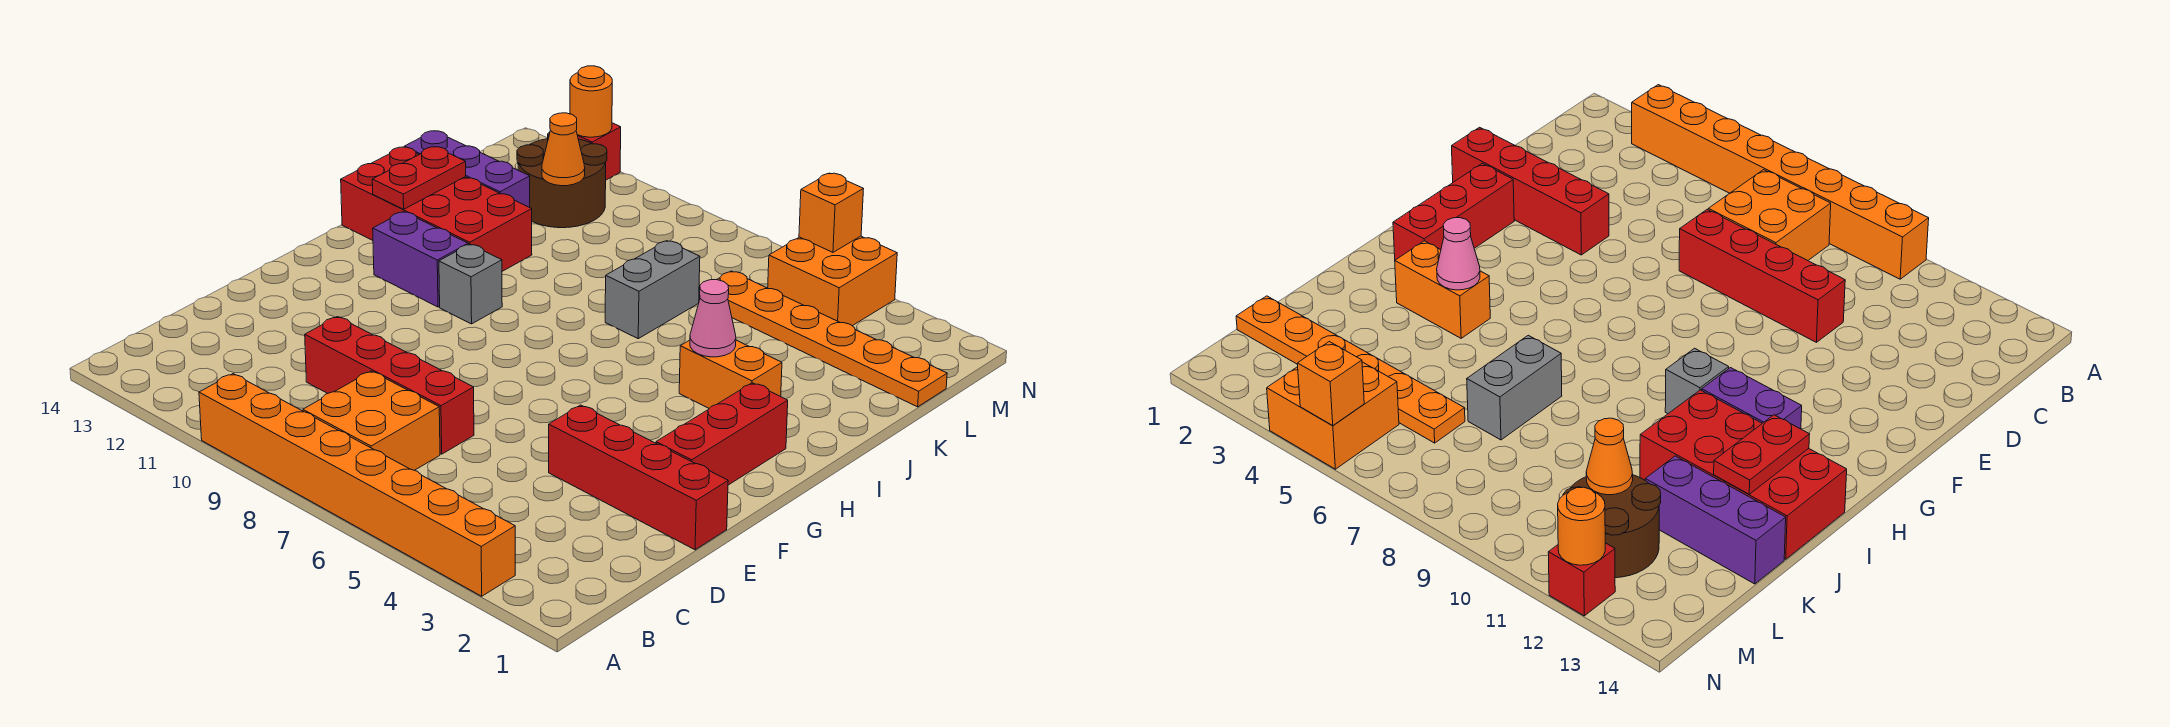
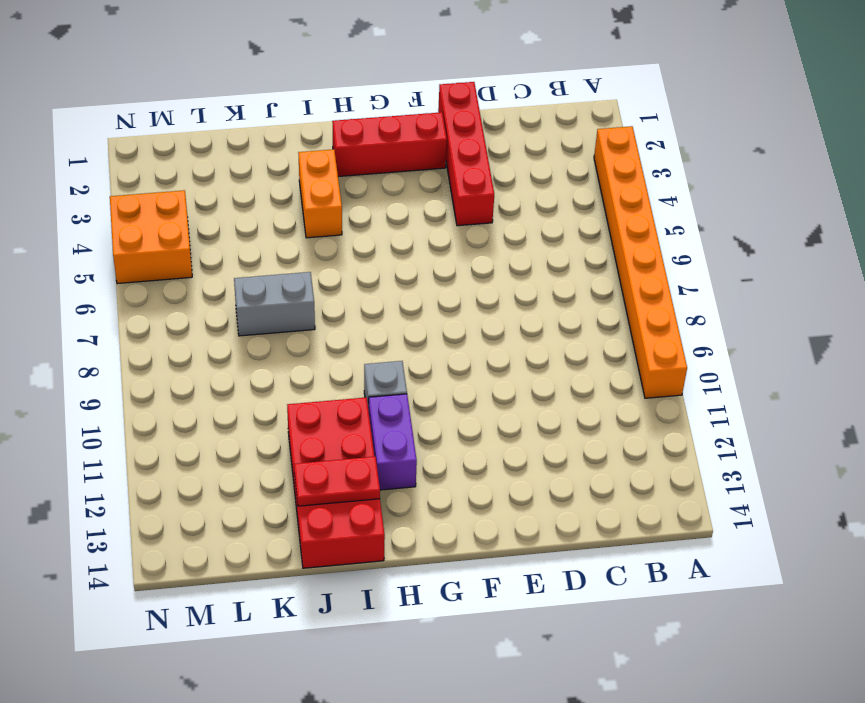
none -> orange brick B7:C8 level 1
none -> red brick D7:D10 level 1
none -> purple brick K12:K14 level 1

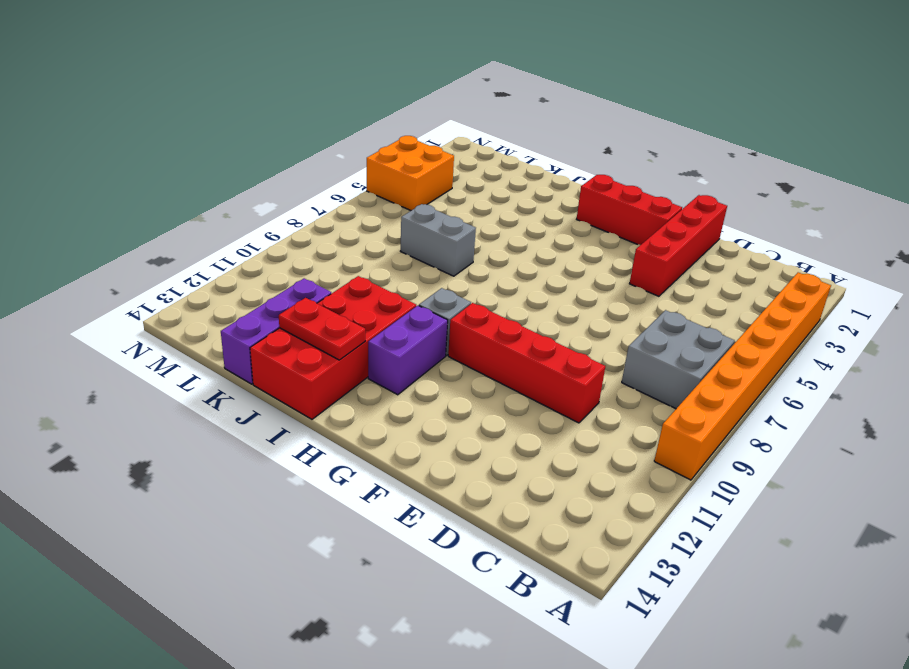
grey brick B7:C8 level 1 -> orange brick B7:C8 level 1
red brick D10:G10 level 1 -> red brick D7:D10 level 1
none -> orange brick I3:I4 level 1
none -> orange plate L1:L6 level 1
none -> brown round brick L11:M12 level 1

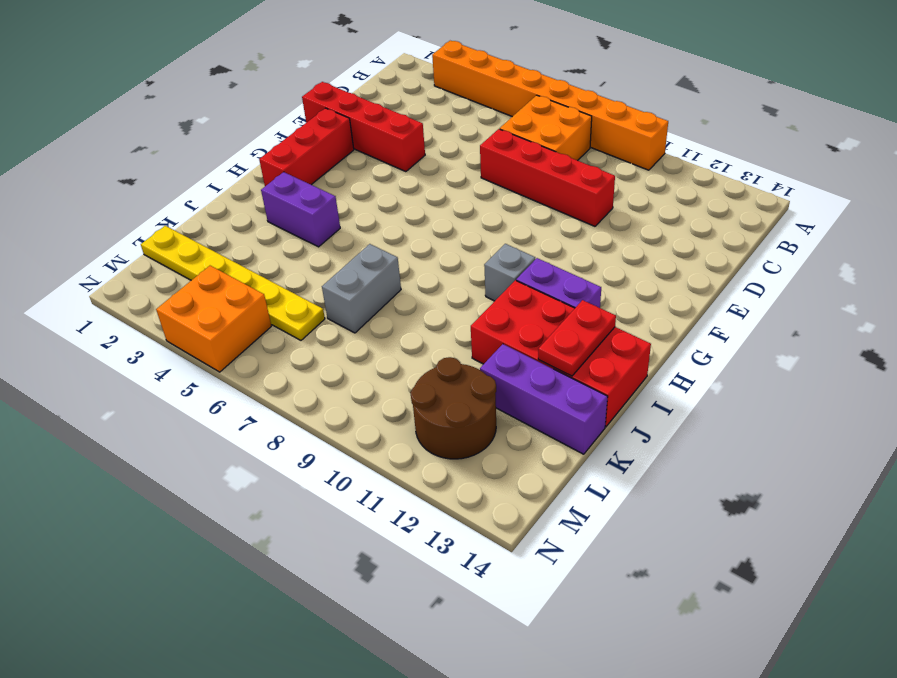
purple brick I3:I4 level 1 -> orange brick I3:I4 level 1
yellow plate L1:L6 level 1 -> orange plate L1:L6 level 1
none -> red brick N12 level 1
none -> pink cone I4 level 2
none -> orange cone L11 level 2

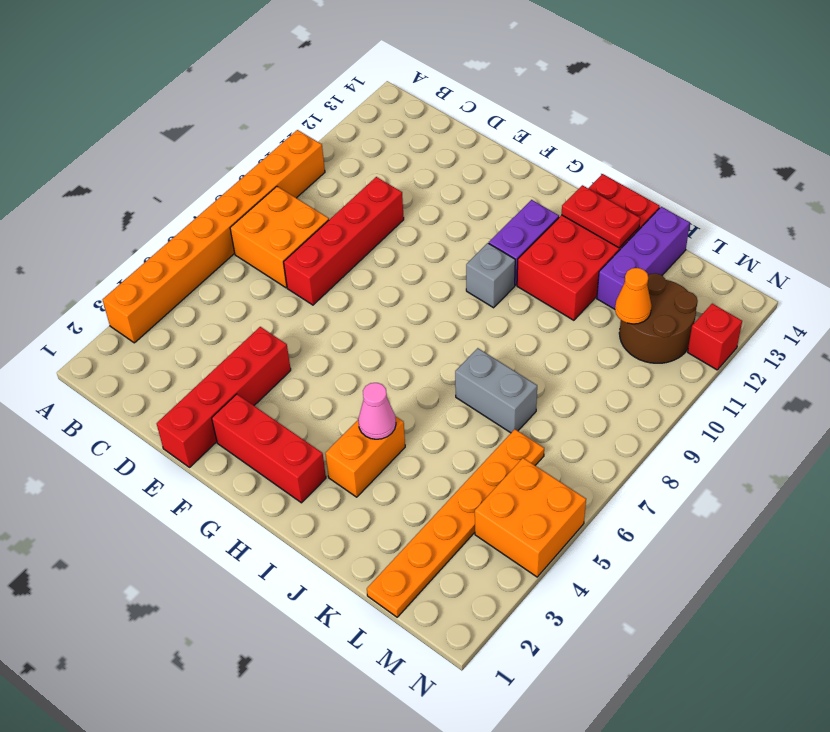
none -> orange brick N5 level 2
none -> orange round brick N12 level 2

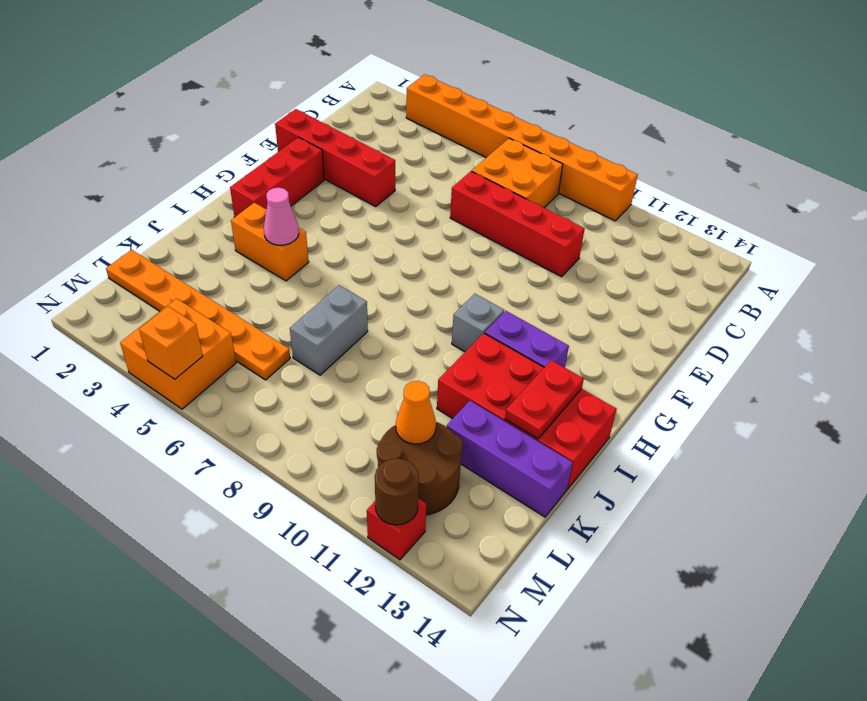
brown round brick N12 level 2 -> orange round brick N12 level 2

